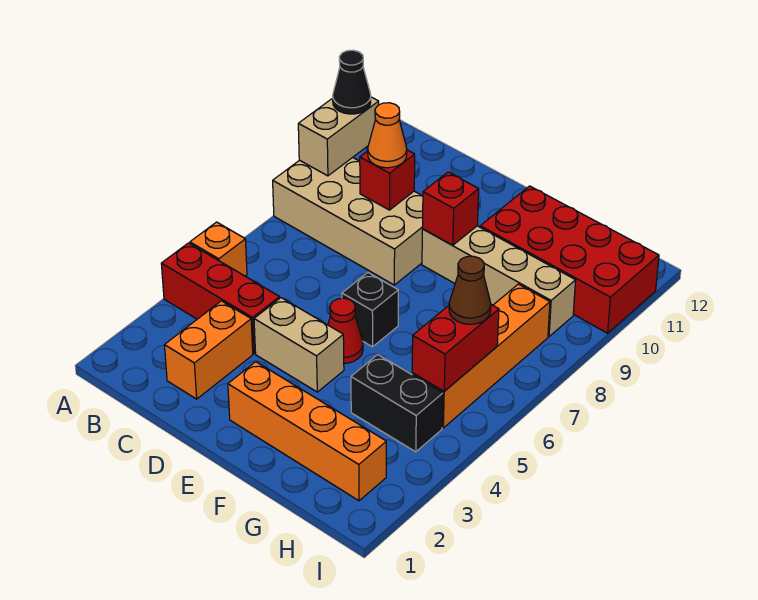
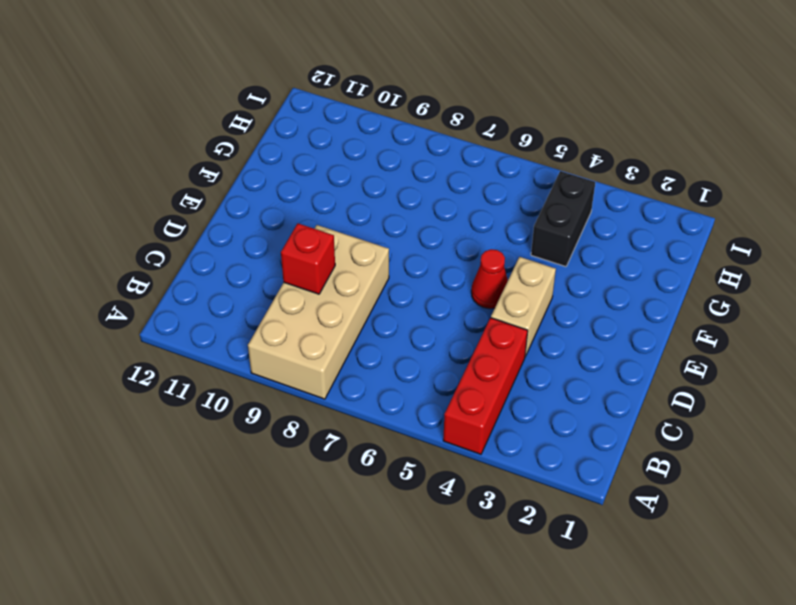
none -> orange brick A5 level 1
none -> orange brick C2:C3 level 1
none -> orange brick E2:H2 level 1

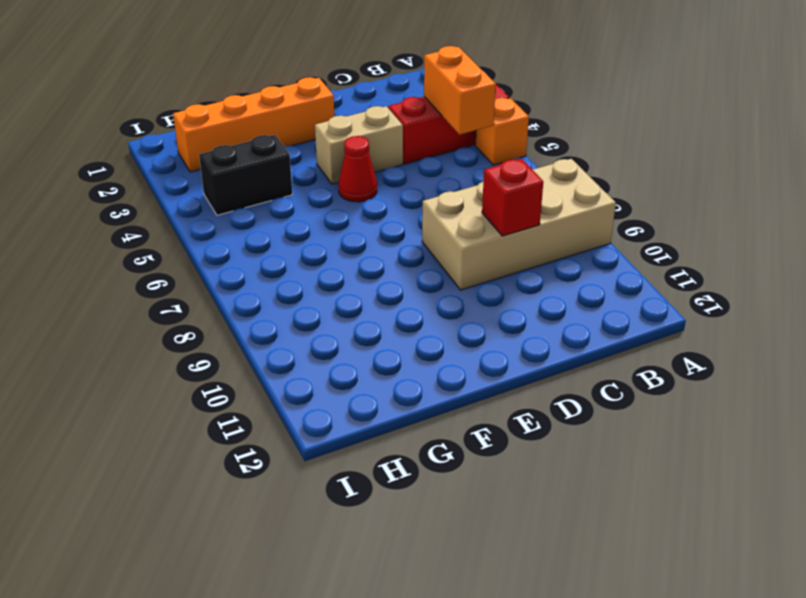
orange brick B4:B5 level 2 -> orange brick C2:C3 level 1
none -> black brick E6 level 1
none -> tan brick E9:H9 level 1
none -> red brick F10:I11 level 1

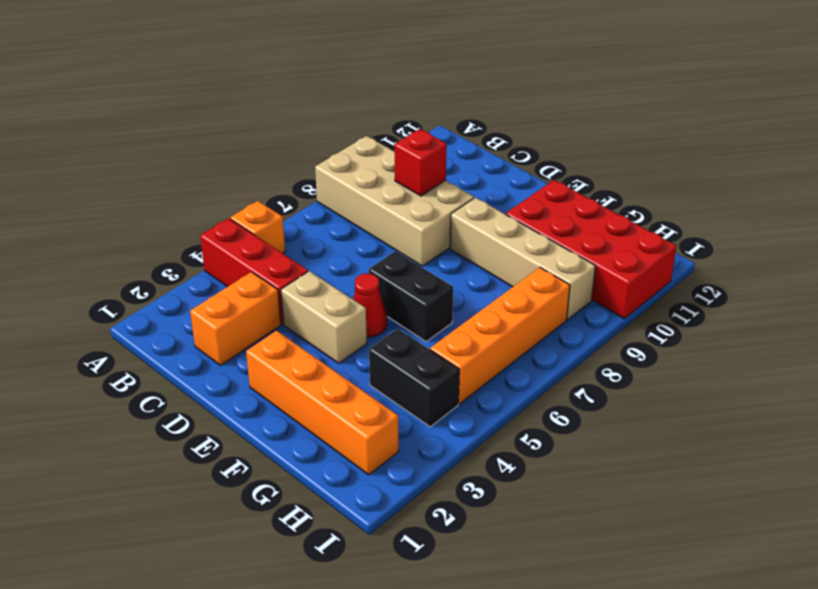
black brick E6:F6 level 1 -> black brick E6 level 1
none -> tan brick A9:A10 level 2
none -> red brick E9 level 2
none -> red brick H5:H6 level 2

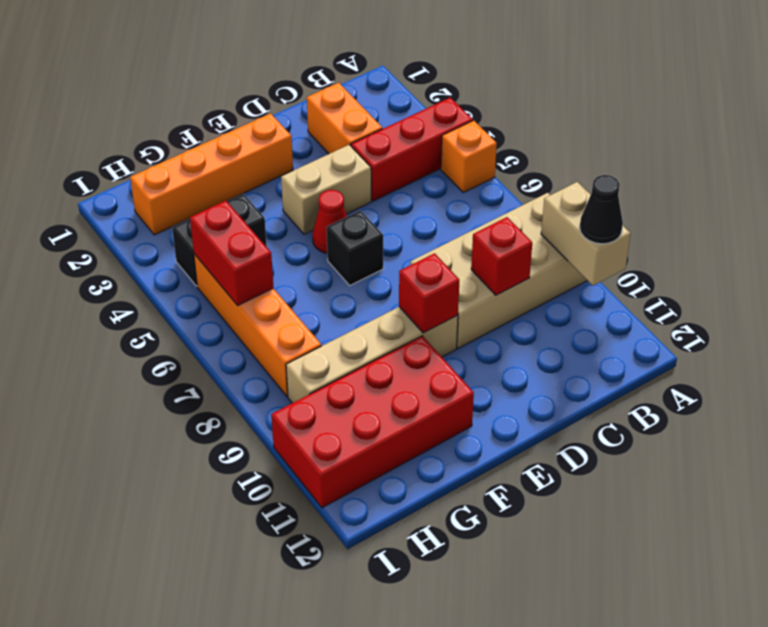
none -> orange cone C9 level 3
none -> brown cone H6 level 3

